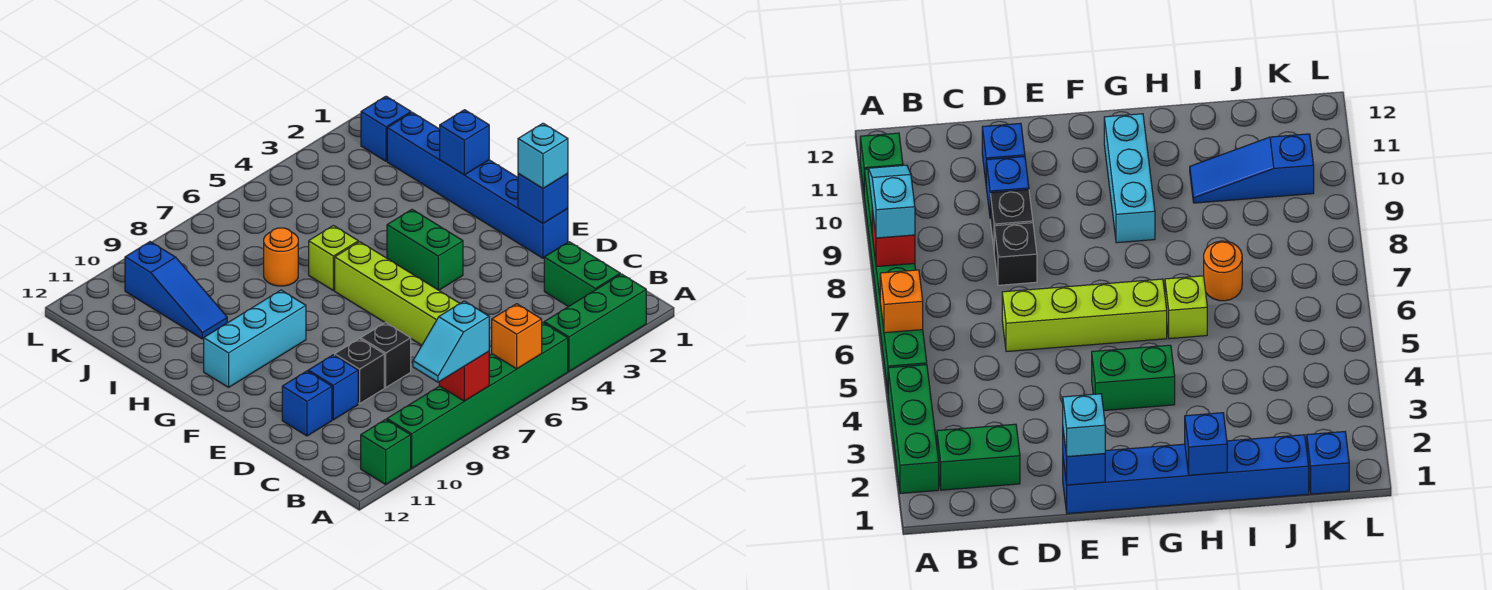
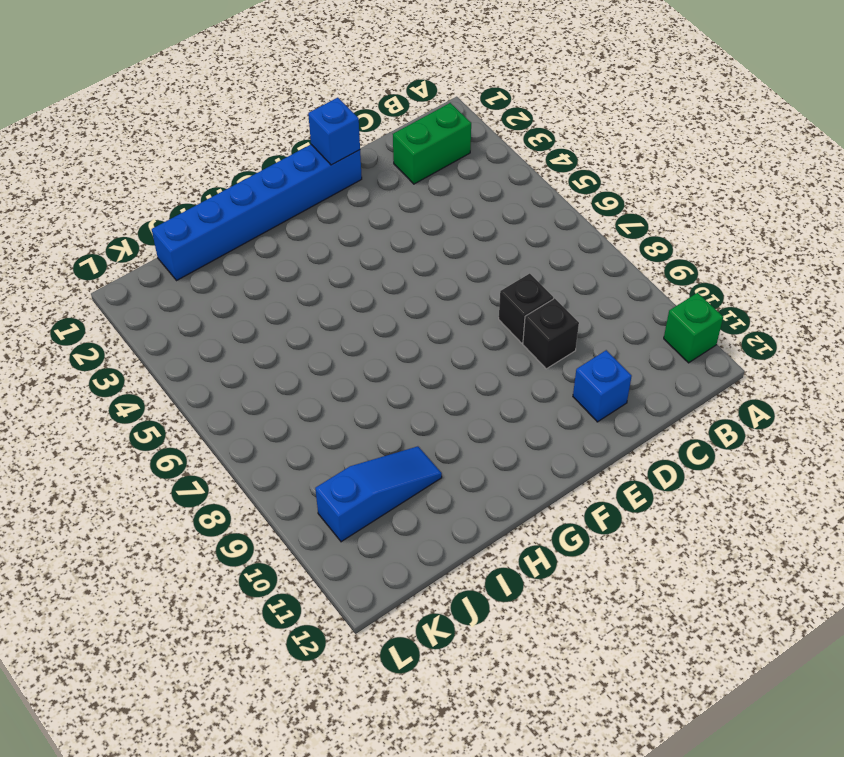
none -> green brick A2:A4 level 1
none -> green brick A5:A10 level 1
none -> lime brick D6:G6 level 1

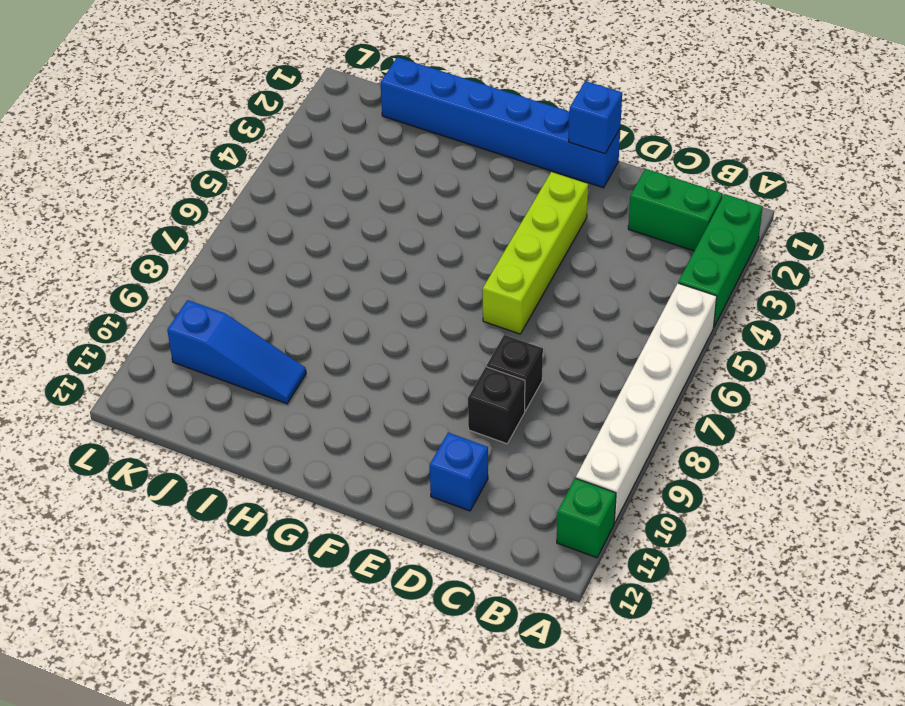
white brick A5:A10 level 1 -> green brick A5:A10 level 1
lime brick E3:E6 level 1 -> lime brick D6:G6 level 1
none -> blue brick D10 level 1
none -> green brick F4:G4 level 1
none -> cyan brick G9:G11 level 1

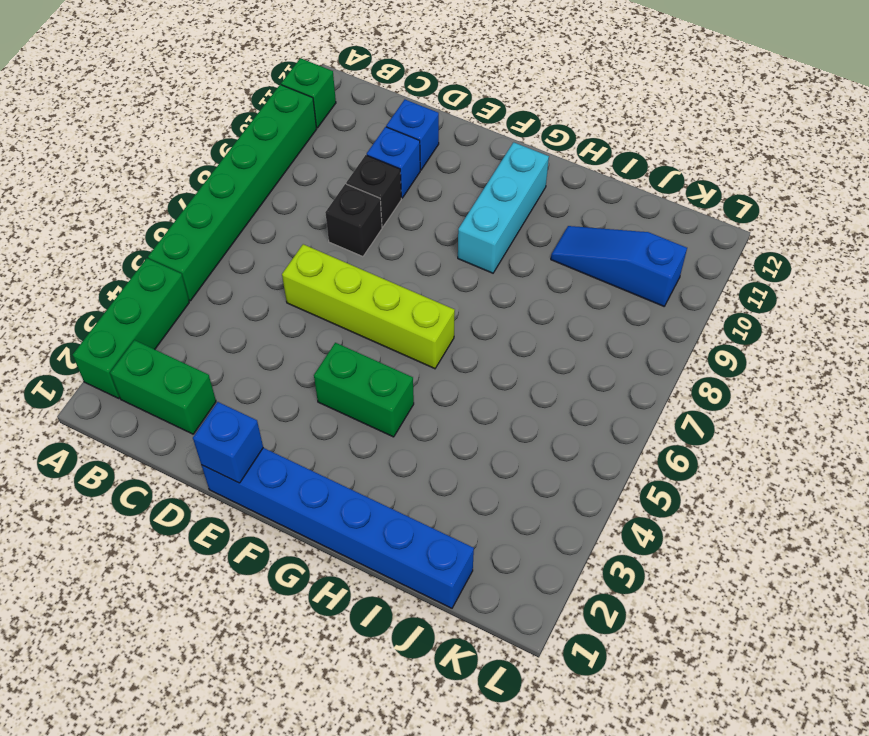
none -> lime brick H6 level 1
none -> orange round brick I7 level 1
none -> blue brick K1 level 1

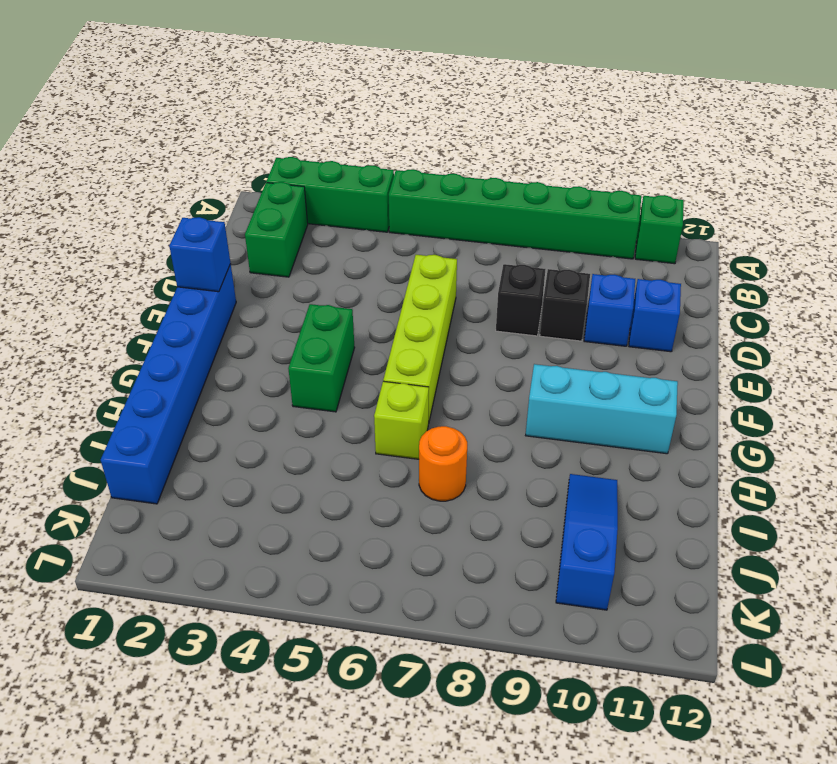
none -> blue brick K1 level 1
none -> orange brick A6 level 2
none -> red brick A8 level 2

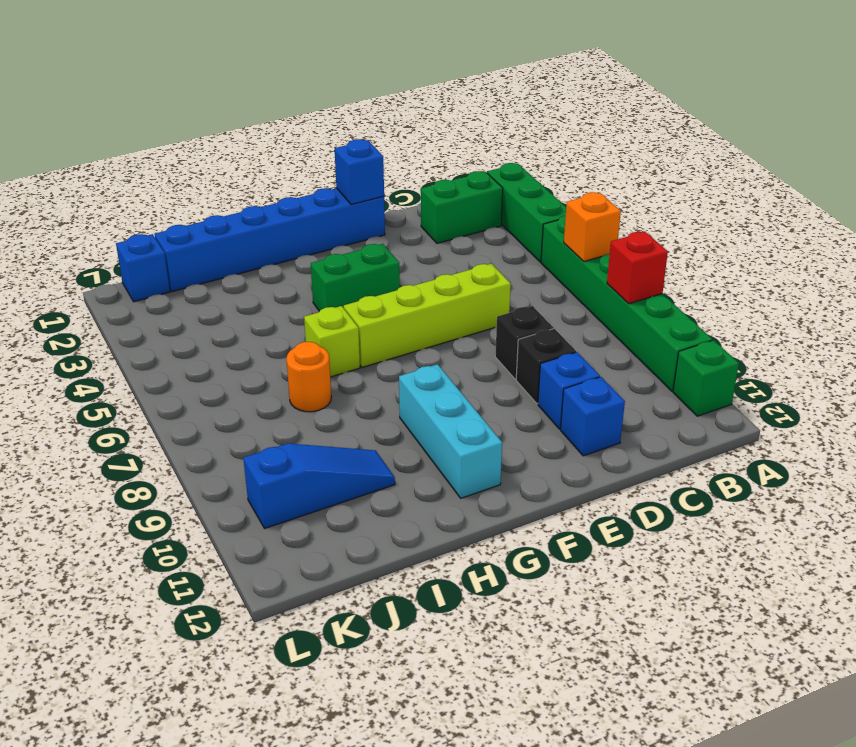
none -> blue brick H1 level 2
none -> cyan slope A8:A9 level 3 top 8
none -> cyan brick E1 level 3

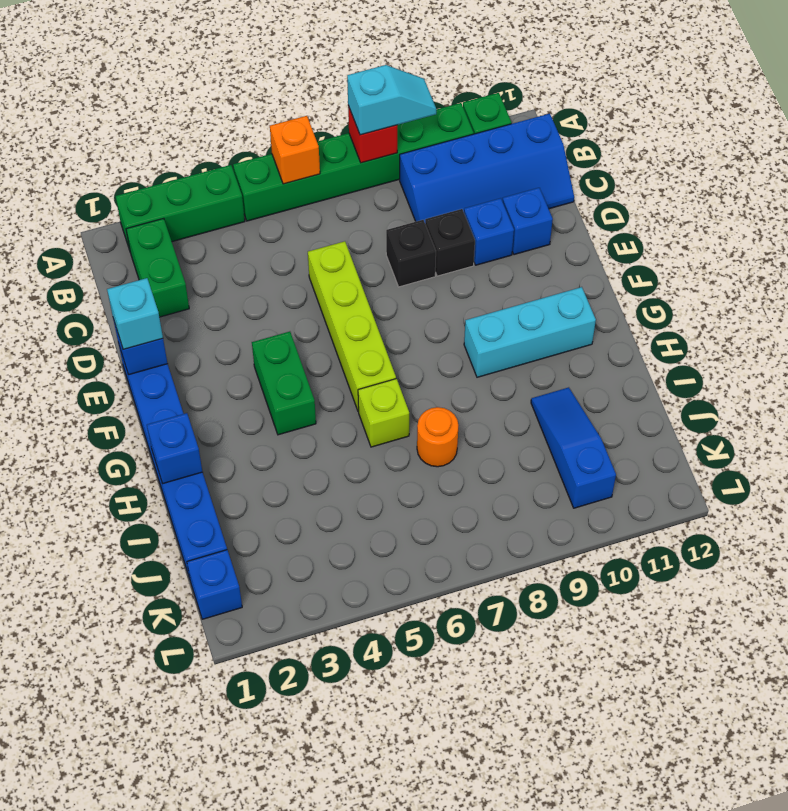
blue slope B9:C12 level 1 top B -> none

